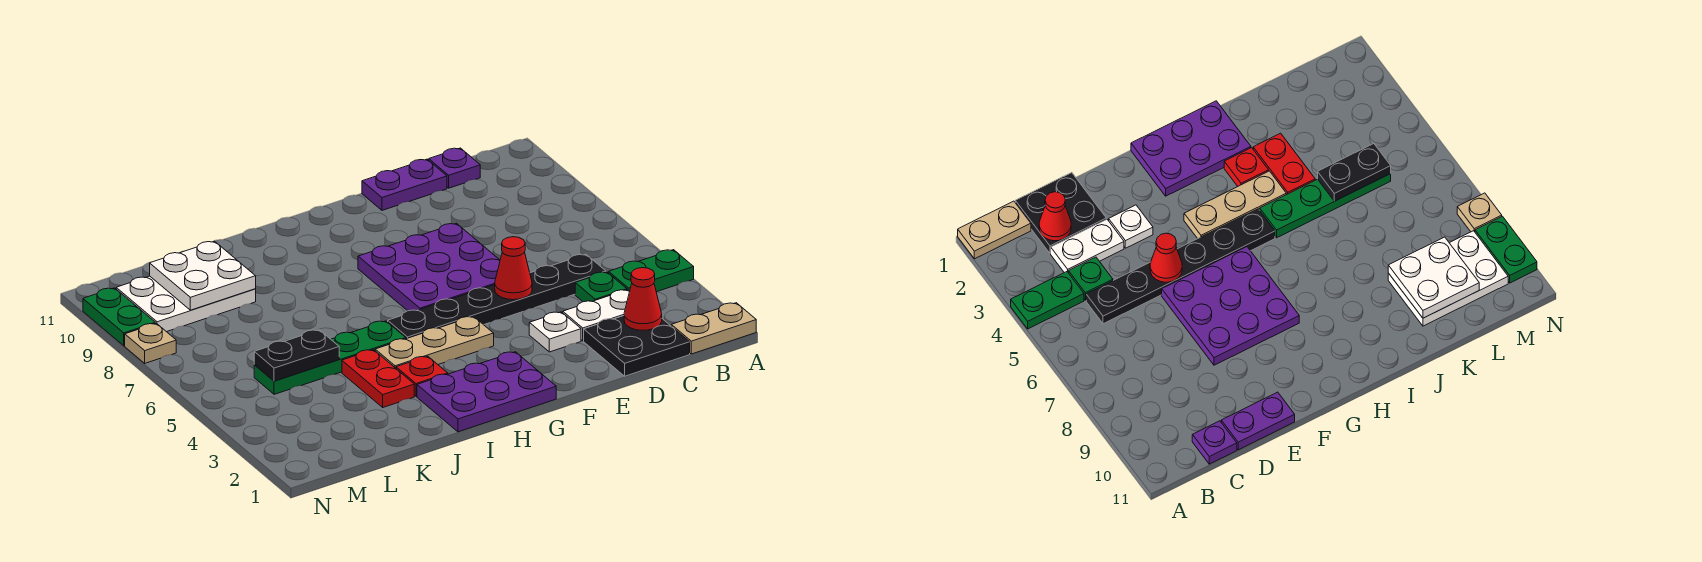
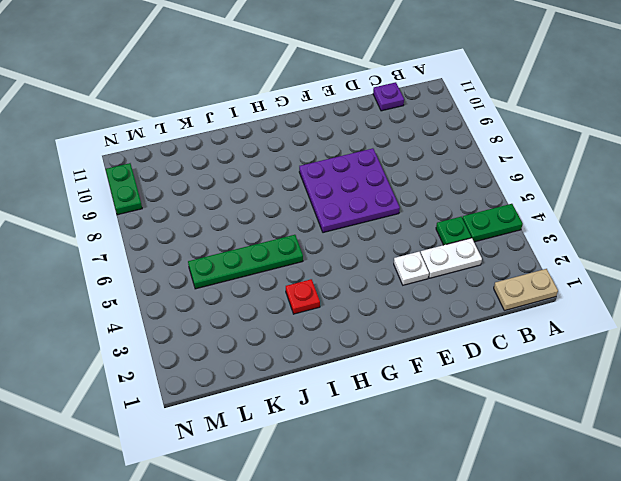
none -> black plate C1:D2 level 1
none -> black plate C5:H5 level 1
none -> purple plate D11:E11 level 1

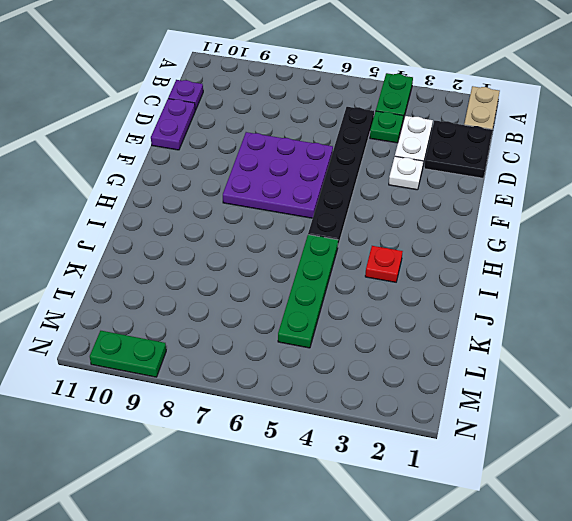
none -> purple plate G1:I2 level 1
none -> tan plate G4:I4 level 1
none -> red plate J3:J4 level 1

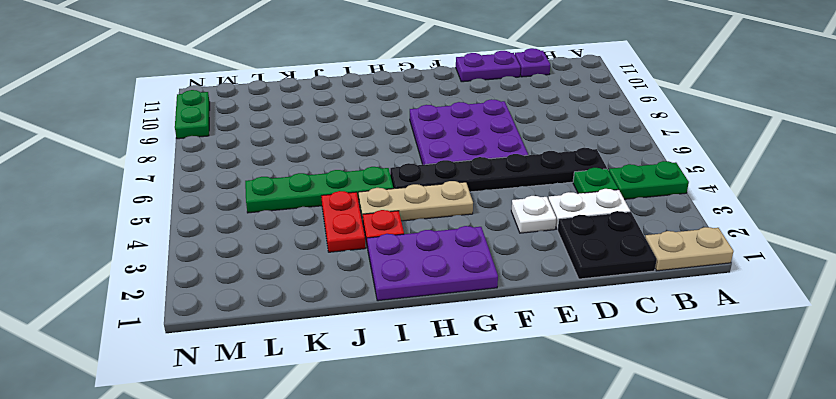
none -> white plate K9:M10 level 1
none -> tan plate N8 level 1
none -> red cone C2 level 2

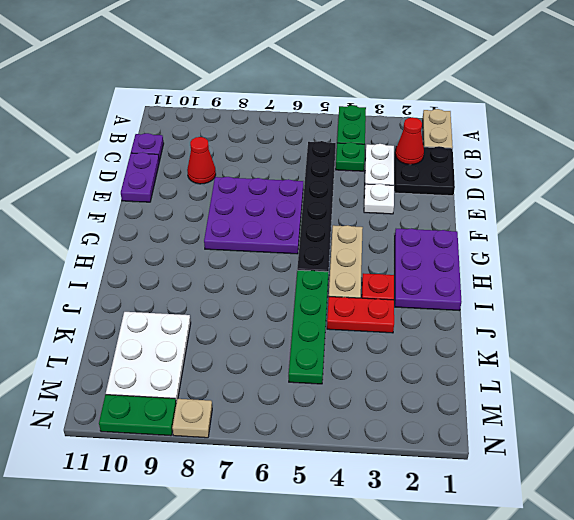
red cone D9 level 1 -> red cone E5 level 2
none -> black plate K5:L5 level 2
none -> white plate K9:L10 level 2

